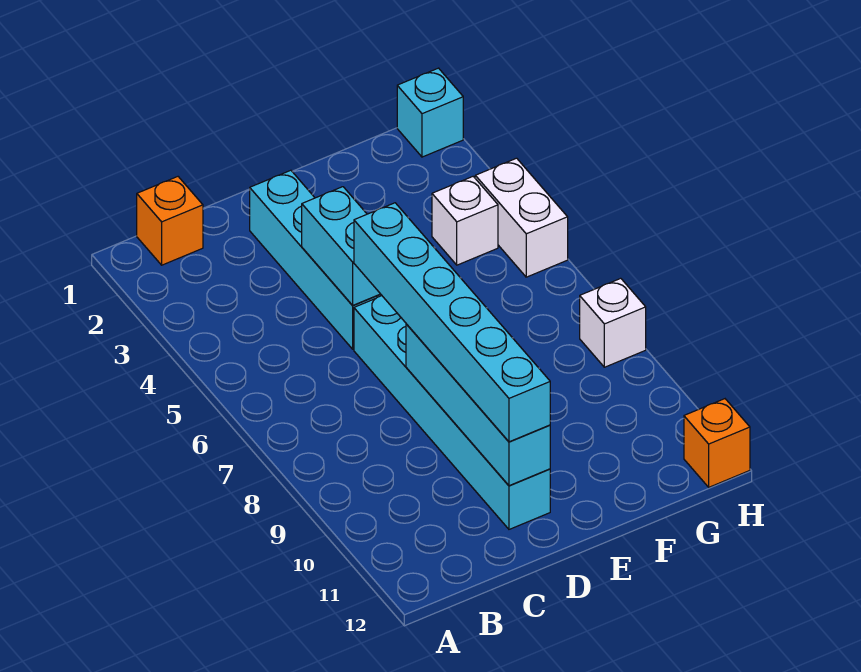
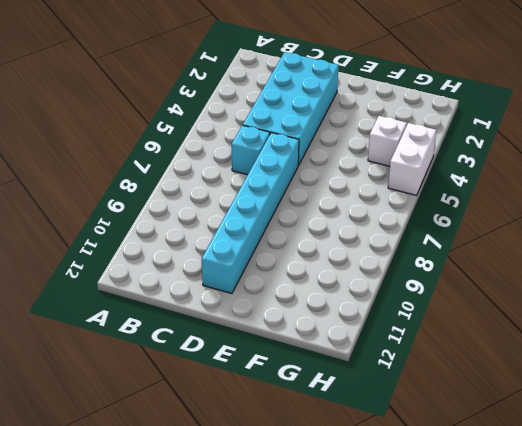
cyan brick C2:D5 level 1 -> cyan brick D2:D5 level 1
cyan brick C6 level 1 -> cyan brick H1 level 1
none -> orange brick B1 level 1
none -> white brick H8 level 1

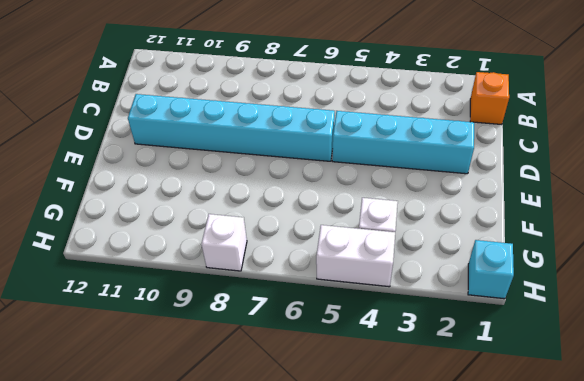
none -> orange brick H12 level 1
none -> cyan brick D4:D5 level 2

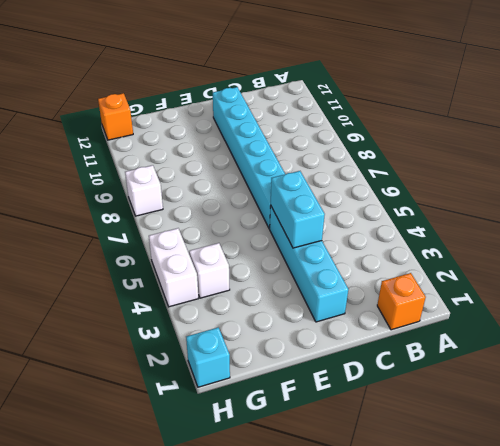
none -> cyan brick D8:D11 level 2
none -> cyan brick D6:D11 level 3

